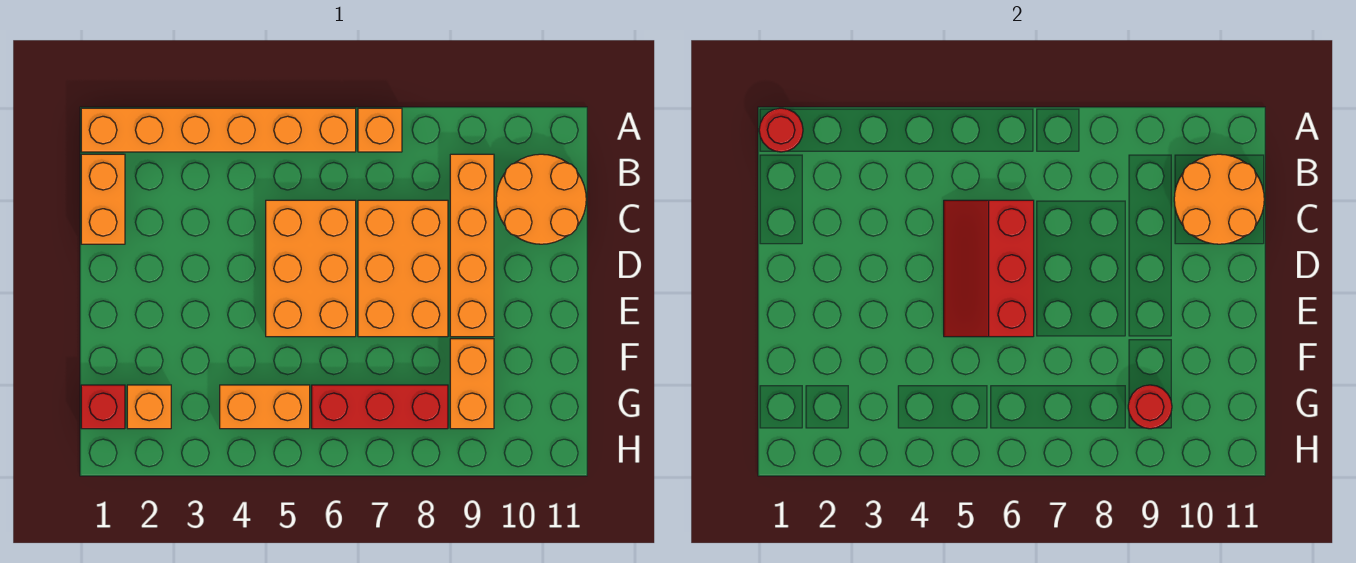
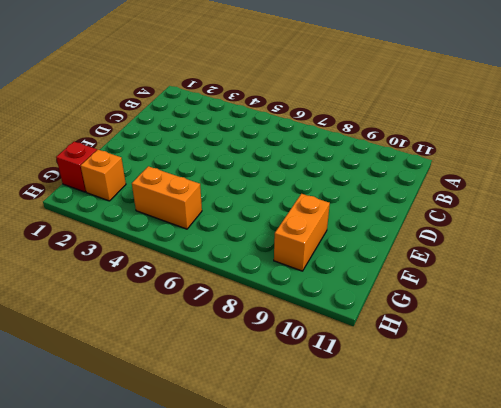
none -> orange brick A1:A6 level 1
none -> orange brick A7 level 1
none -> orange brick B1:C1 level 1

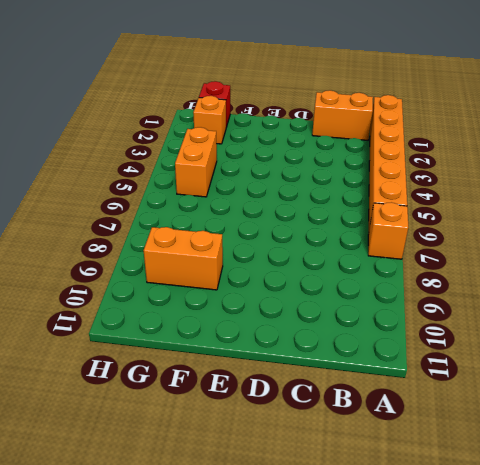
none -> orange brick B9:E9 level 1
none -> orange round brick B10:C11 level 1
none -> orange brick C5:E6 level 1

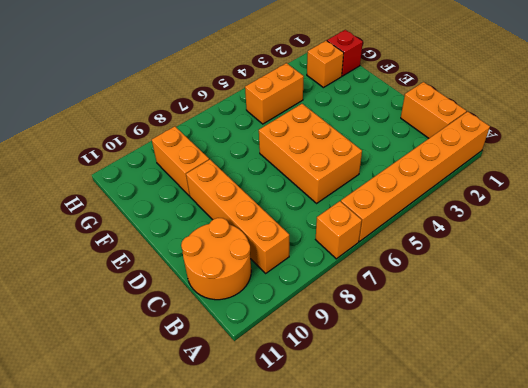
none -> orange brick C7:E8 level 1
none -> red brick G6:G8 level 1
none -> red round brick A1 level 2

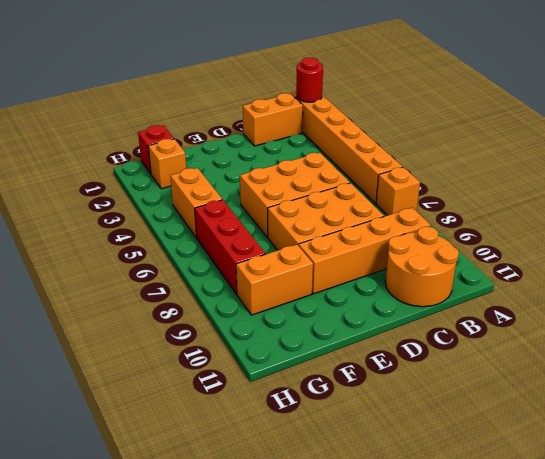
none -> orange round brick B10:C11 level 2
none -> red slope C5:E6 level 2 top 6
none -> red round brick G9 level 2

